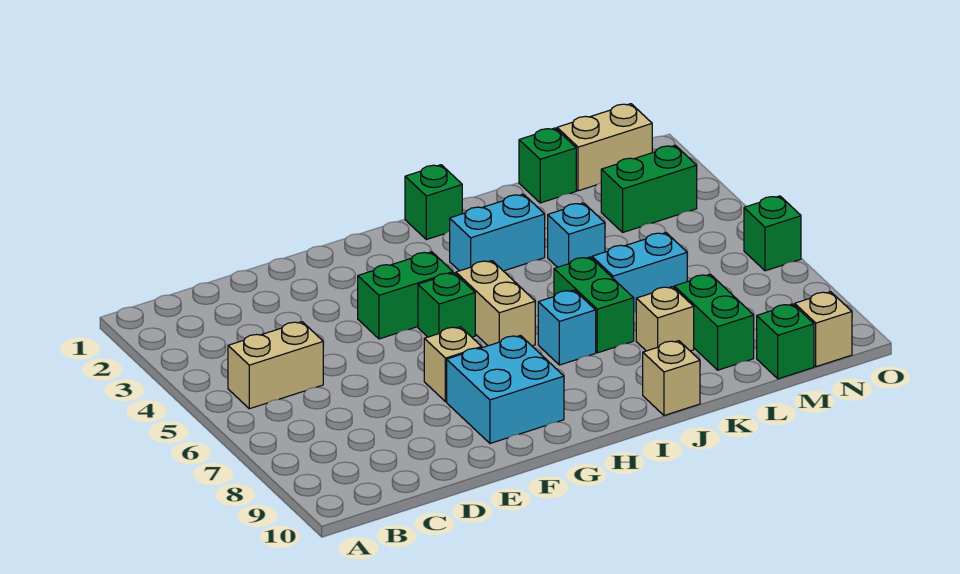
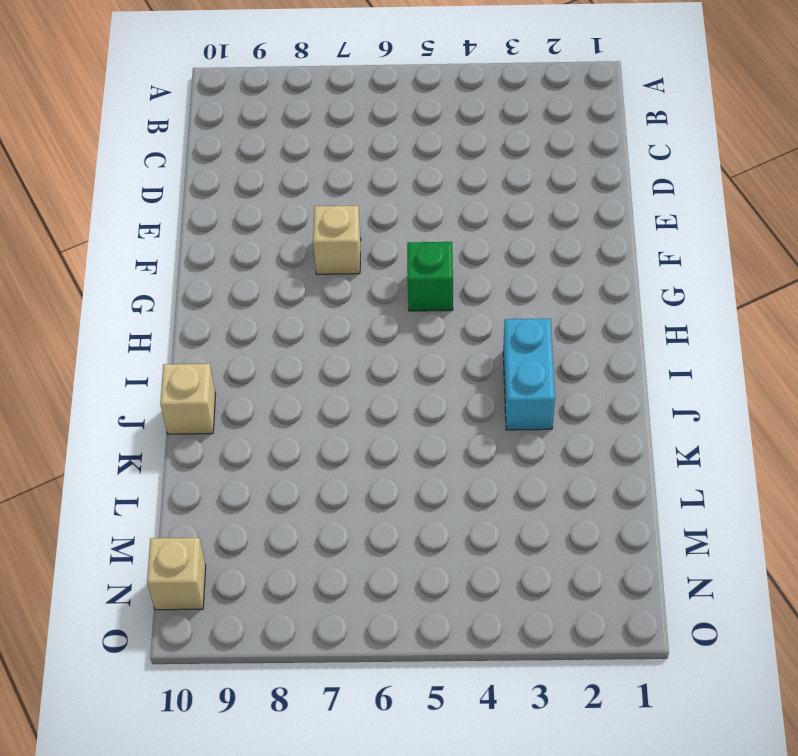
none -> tan brick B5:C5 level 1
none -> green brick F4:G4 level 1
none -> cyan brick F8:G9 level 1

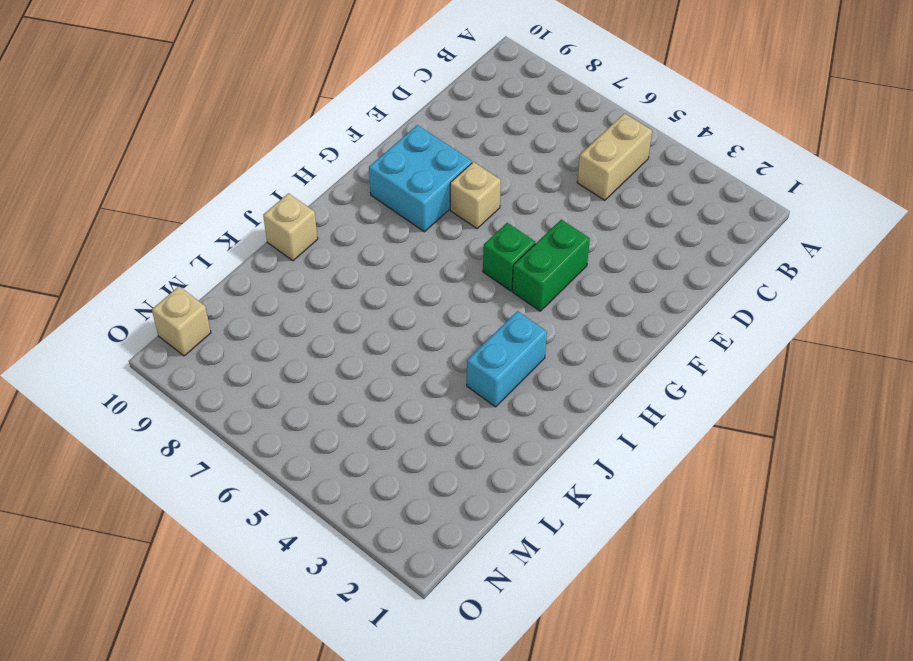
none -> tan brick H5:H6 level 1
none -> green brick I1 level 1
none -> cyan brick I7 level 1

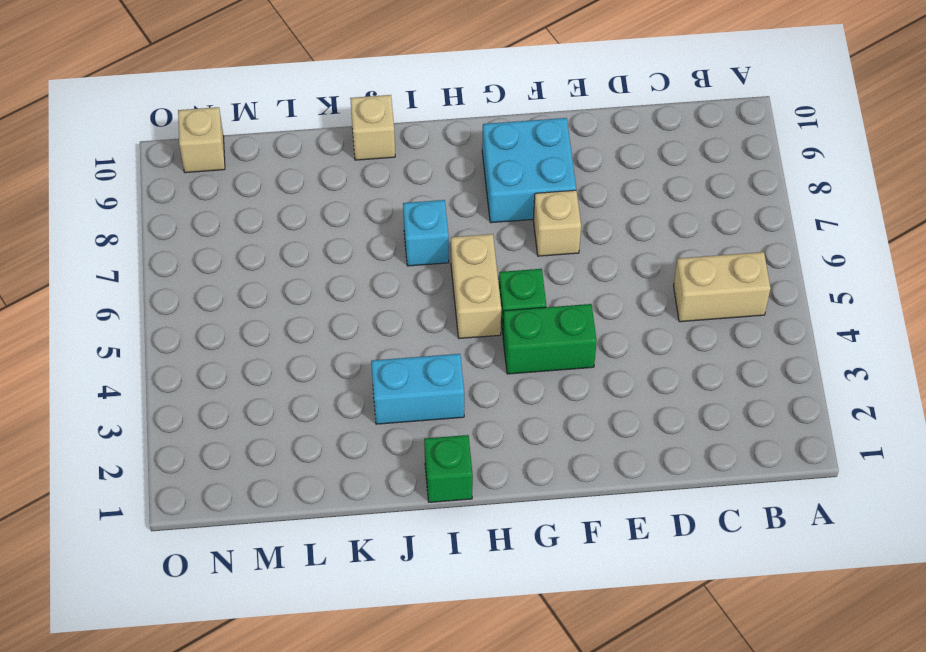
none -> green brick J6:J7 level 1
none -> cyan brick K4 level 1
none -> cyan brick K6:L6 level 1

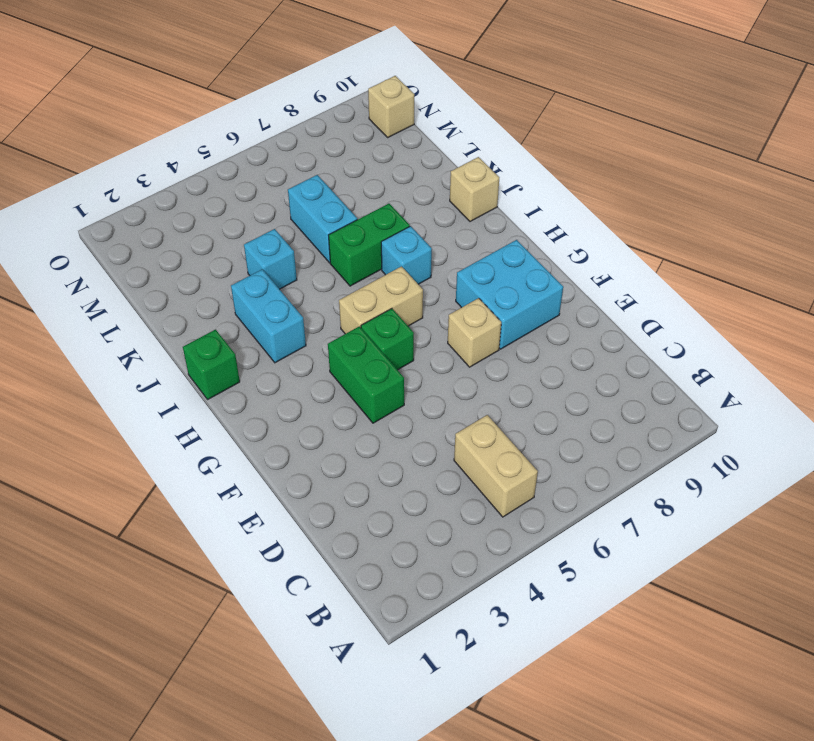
none -> tan brick K8 level 1
none -> green brick L1 level 1
none -> green brick L8:L9 level 1

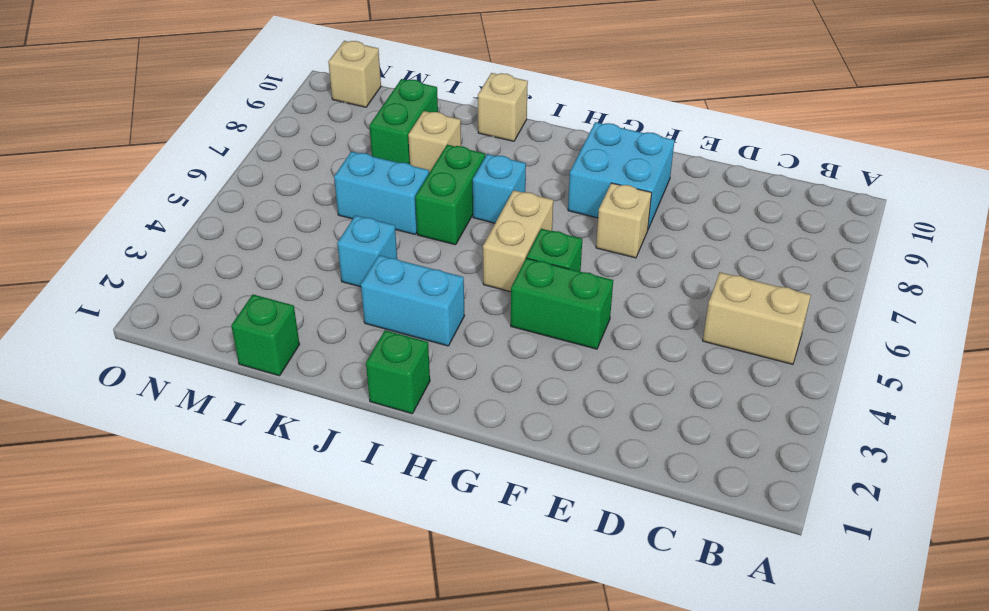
none -> tan brick M1:N1 level 1
none -> green brick M3:N3 level 1
none -> green brick M10 level 1

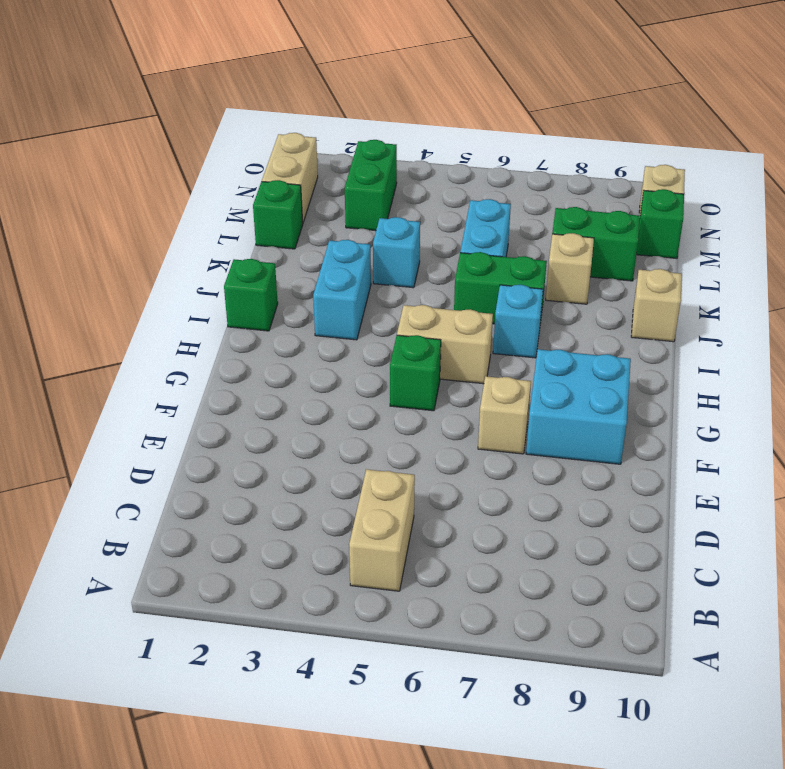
none -> green brick F4:G4 level 1
none -> green brick O6 level 1

